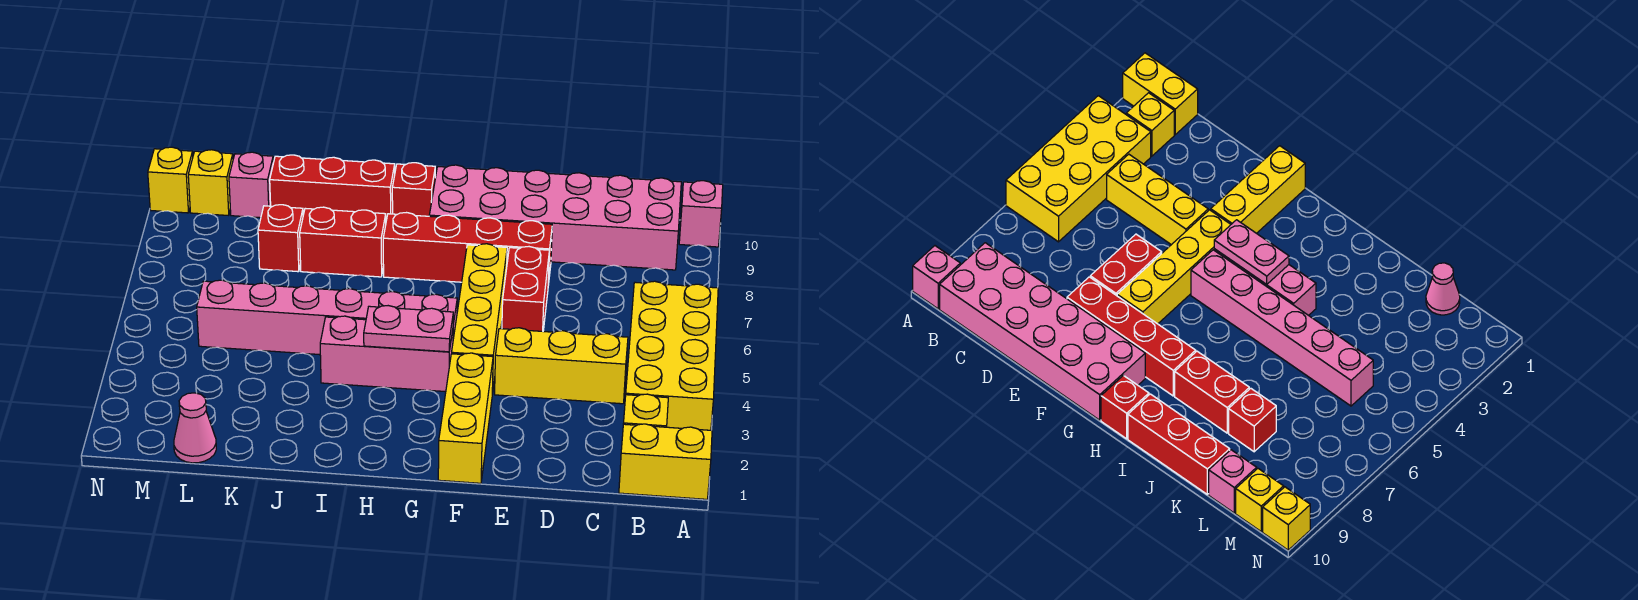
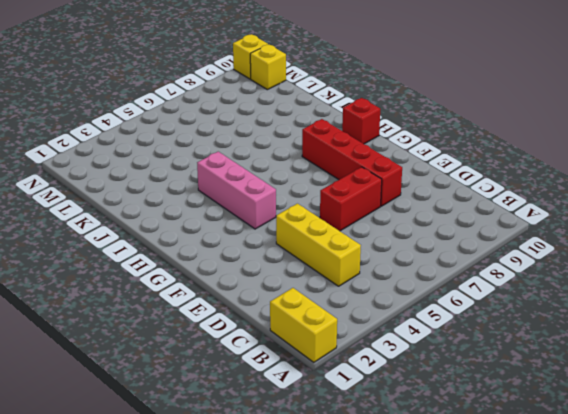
none -> yellow brick A3:B6 level 1
none -> pink brick A10 level 1
none -> yellow brick B2 level 1

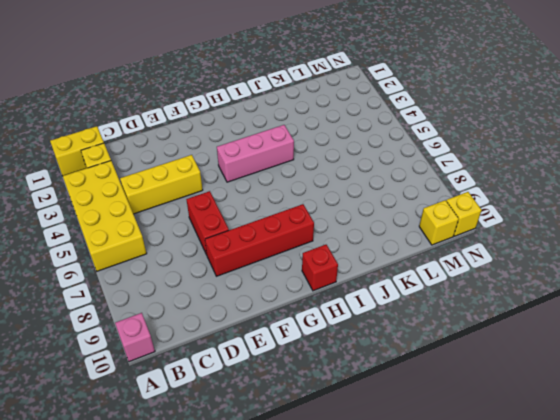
none -> pink brick B9:G10 level 1
none -> yellow brick F1:F3 level 1
none -> yellow brick F4:F7 level 1

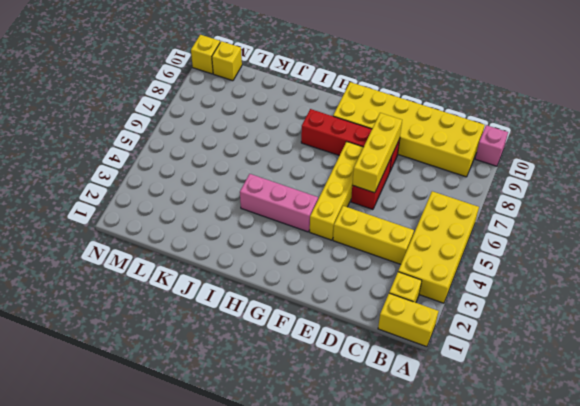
yellow brick B9:G10 level 1 -> pink brick B9:G10 level 1
yellow brick E6:E8 level 2 -> yellow brick F1:F3 level 1
none -> pink brick G5:L5 level 1
none -> red brick H10 level 1
none -> red brick I8:J8 level 1

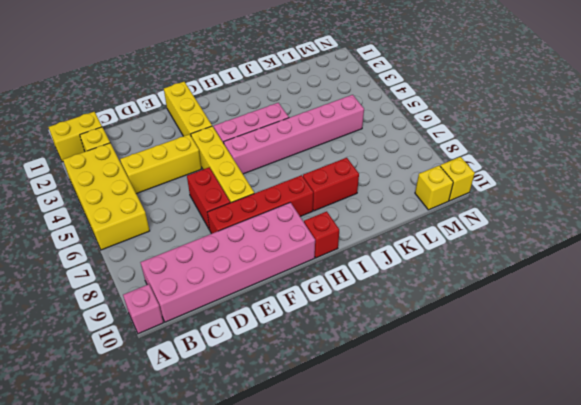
none -> red brick I10:K10 level 1
none -> red brick K8 level 1
none -> pink cone L1 level 1

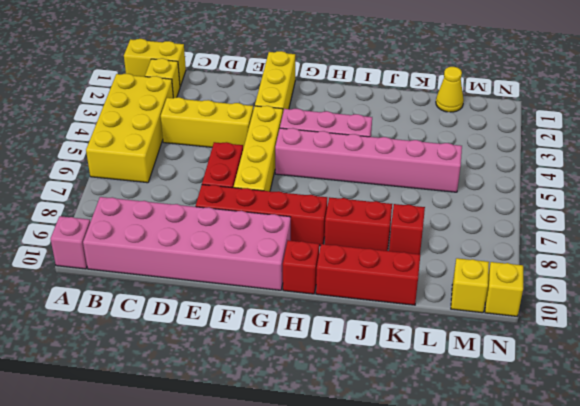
yellow cone L1 level 1 -> pink cone L1 level 1
none -> pink brick L10 level 1
none -> pink plate G4:H4 level 2

